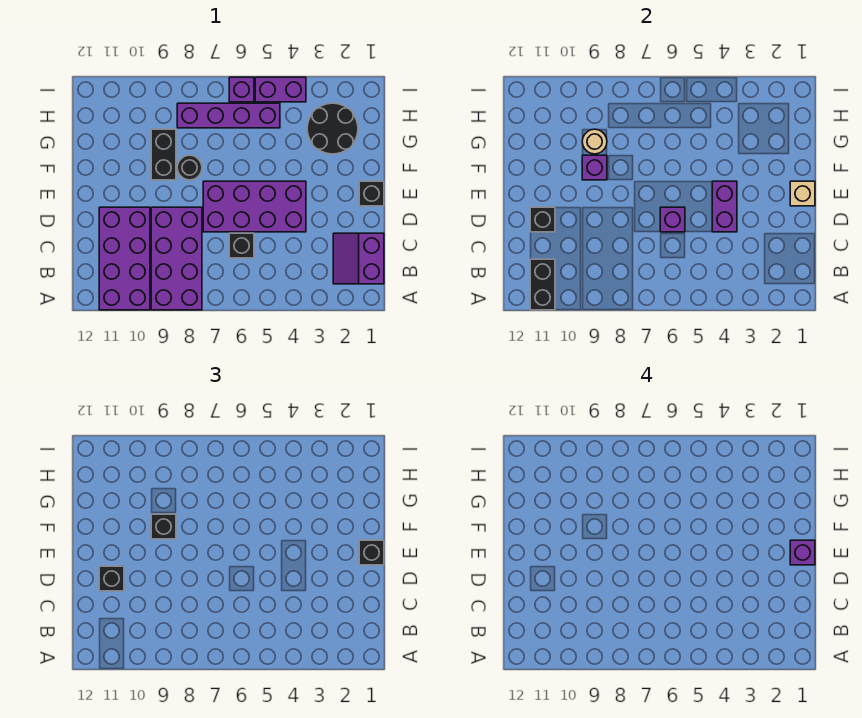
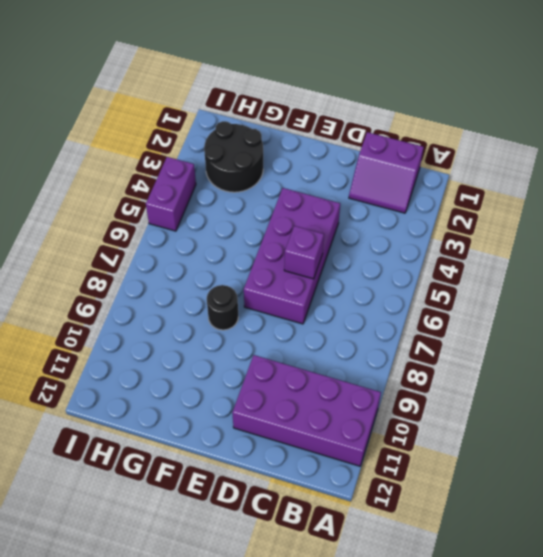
none -> purple brick A8:D9 level 1
none -> black brick C6 level 1
none -> black brick E1 level 1

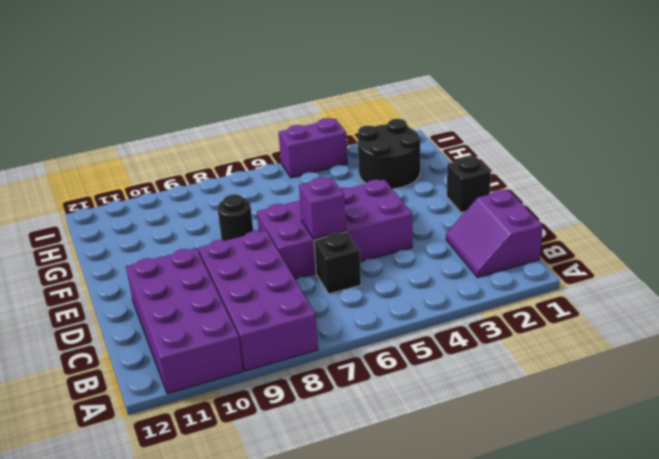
none -> black brick F9:G9 level 1
none -> purple brick H5:H8 level 1
none -> purple brick I6 level 1

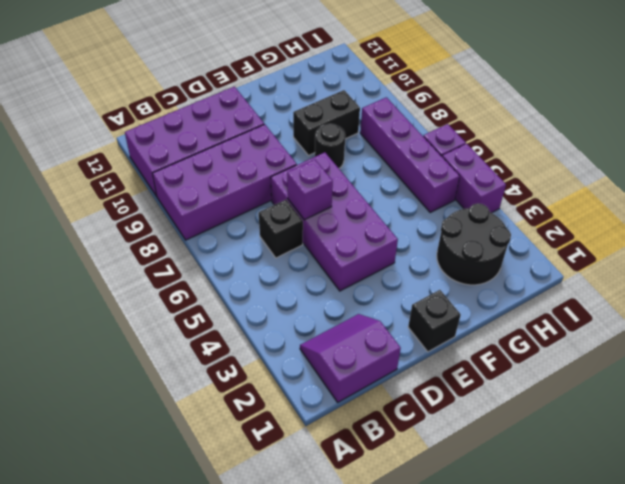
none -> black brick A11:B11 level 2
none -> purple brick D4:E4 level 2
none -> black brick D11 level 2

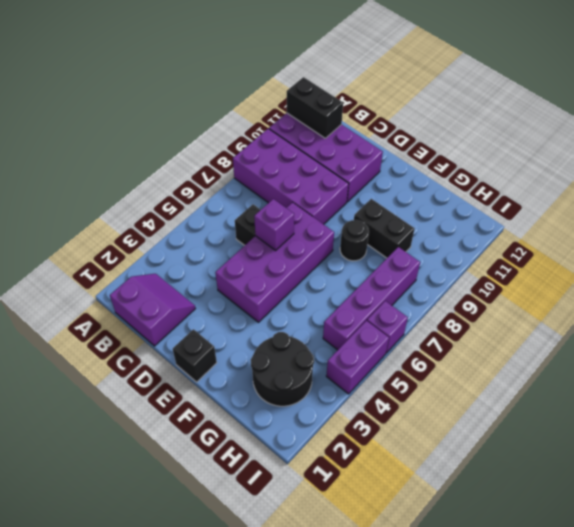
none -> purple brick D4:E4 level 2
none -> black brick D11 level 2
none -> tan brick E1 level 2

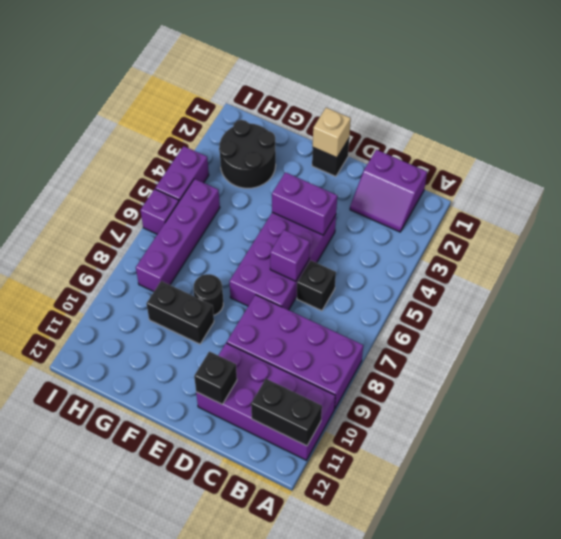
none -> purple brick F9 level 2
none -> tan round brick G9 level 2
none -> black brick D11 level 3

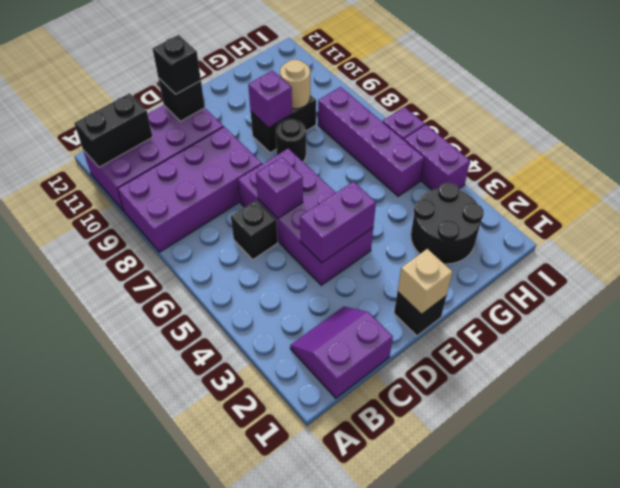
none -> black brick E1 level 3
none -> black brick F9 level 3
none -> purple brick E1 level 4

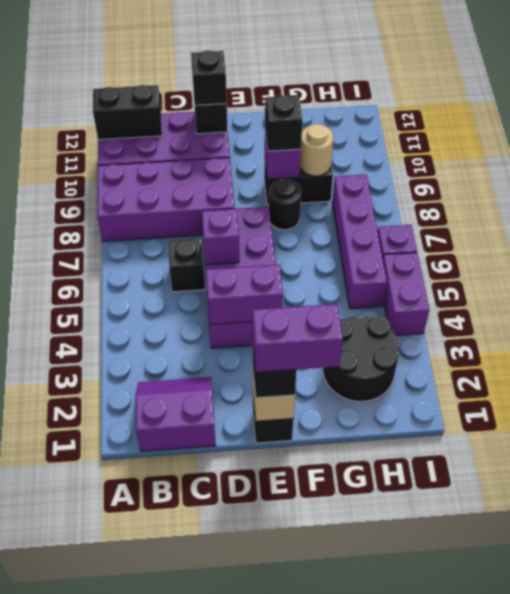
purple brick E1:F1 level 4 -> purple brick E1 level 4

